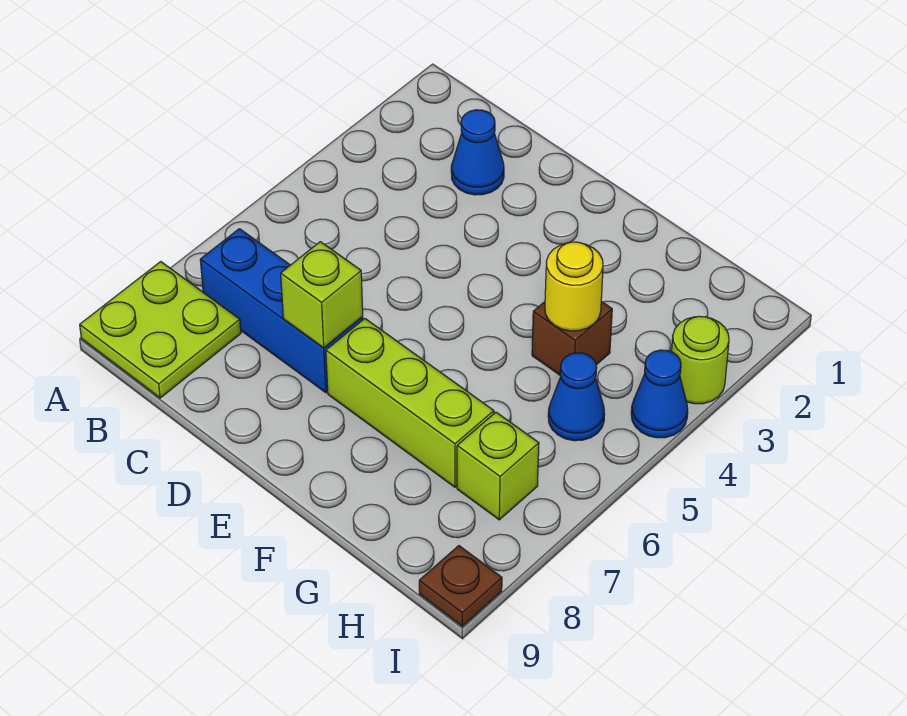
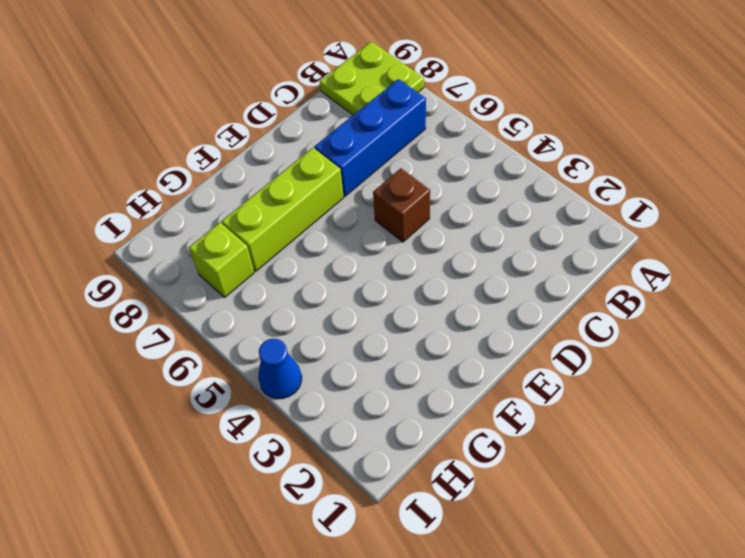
brown brick D5 level 1 -> brown brick G4 level 1
none -> blue cone C2 level 1
none -> blue cone H5 level 1
none -> lime round brick I3 level 1

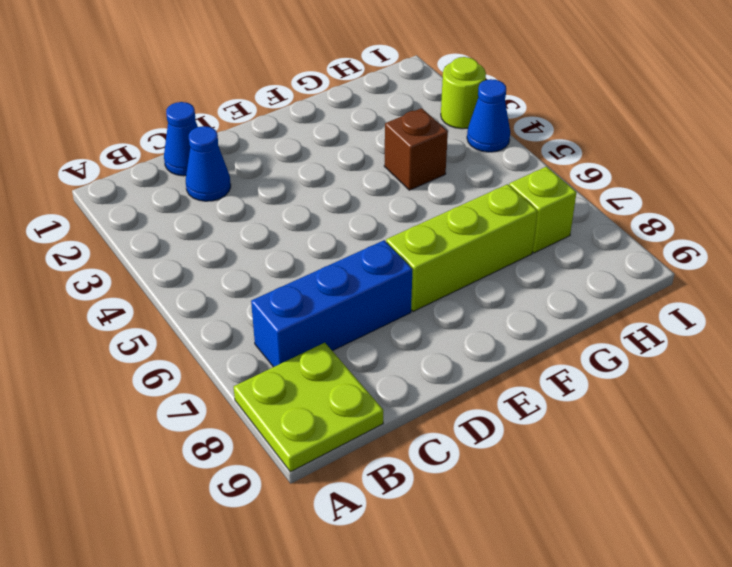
blue cone C1 level 1 -> blue cone H5 level 1
none -> brown plate I9 level 1
none -> lime brick D7 level 2
none -> yellow round brick G4 level 2

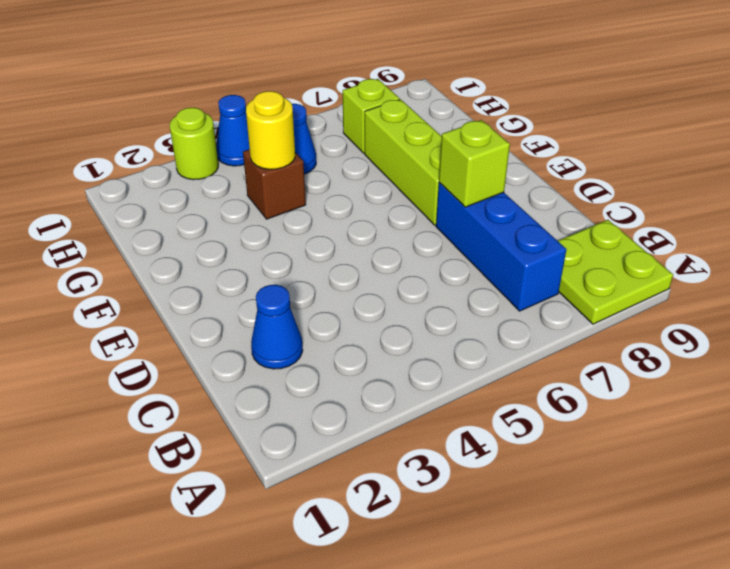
none -> brown plate I9 level 1

